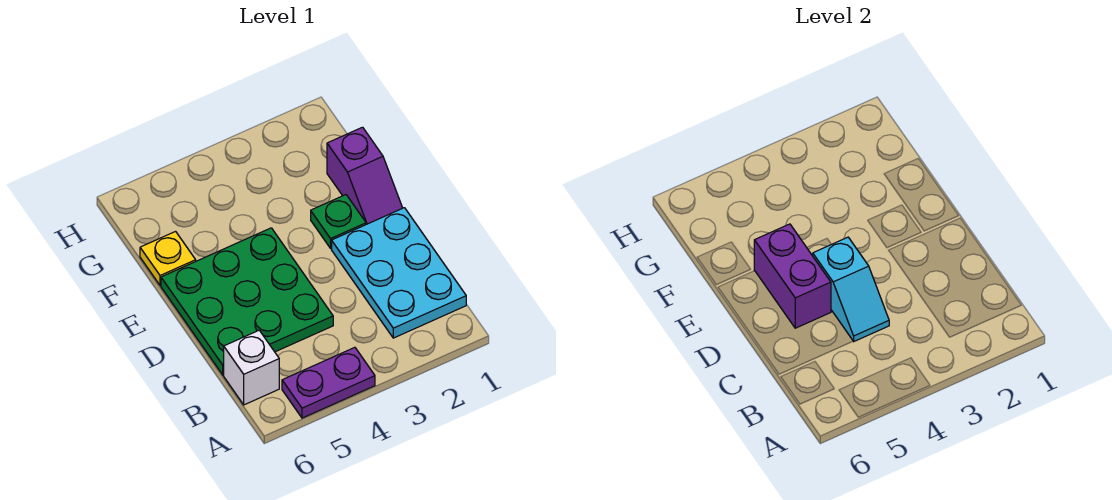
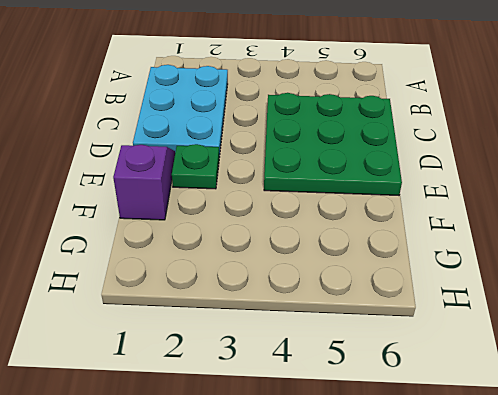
none -> purple plate A4:A5 level 1
none -> white brick B6 level 1

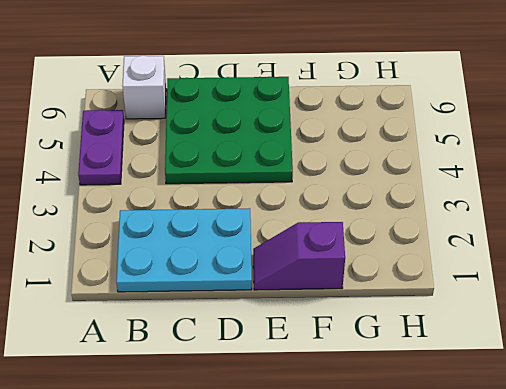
none -> green plate E2 level 1
none -> yellow plate F6 level 1

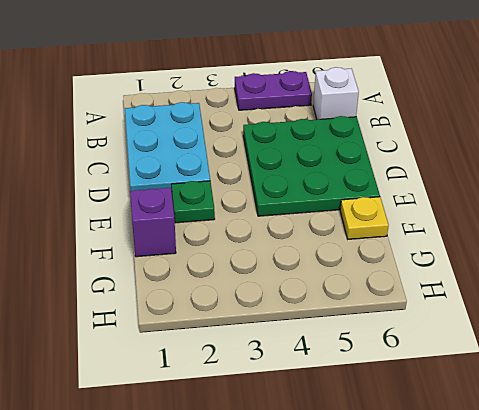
none -> cyan slope C4:D4 level 2 top D
none -> purple brick D5:E5 level 2

